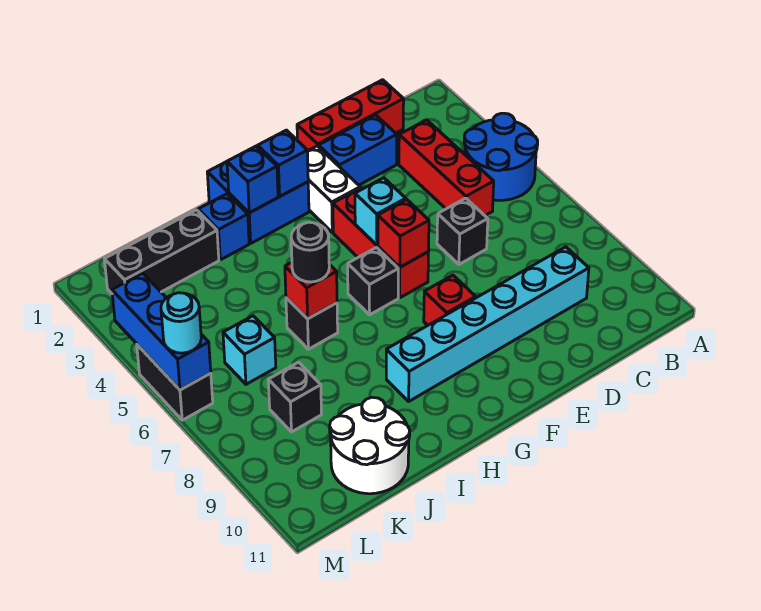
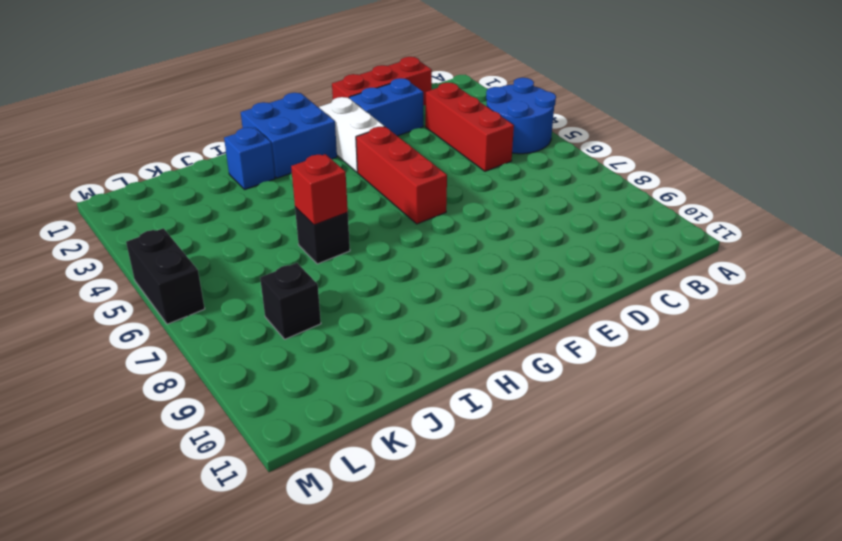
none -> cyan brick C9:H9 level 1
none -> black brick D6 level 1
none -> red brick F8 level 1

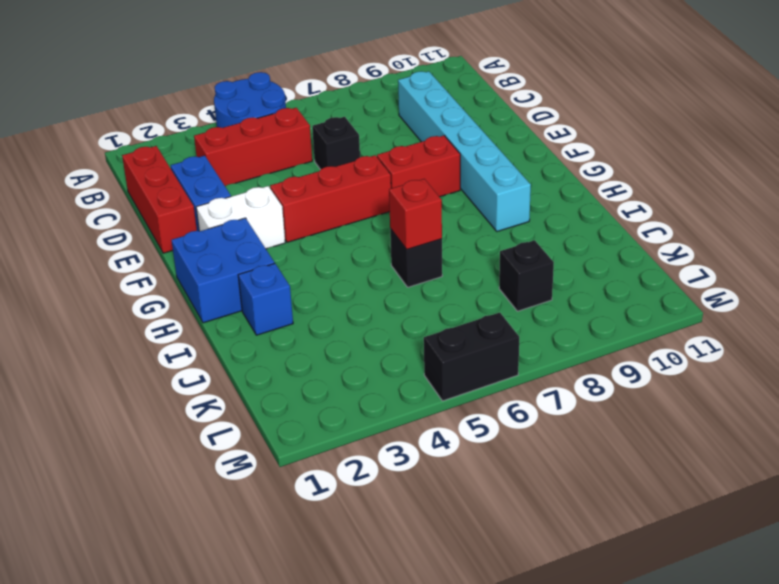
red brick F7:F8 level 1 -> red brick F8 level 1
none -> black brick G6 level 1
none -> black brick J2:L2 level 1
none -> white round brick J10:K11 level 1

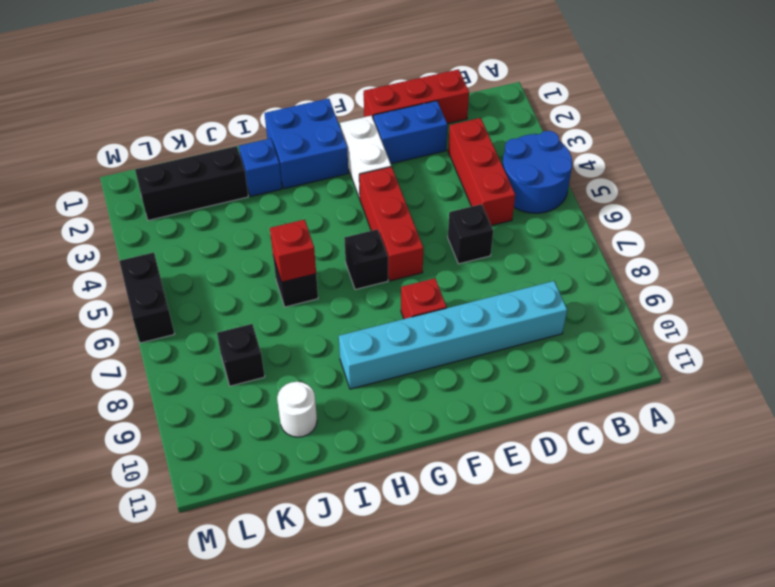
white round brick J10 level 1 -> white round brick J10:K11 level 1
none -> cyan brick K6 level 1
none -> cyan brick F5 level 2
none -> red brick F6 level 2

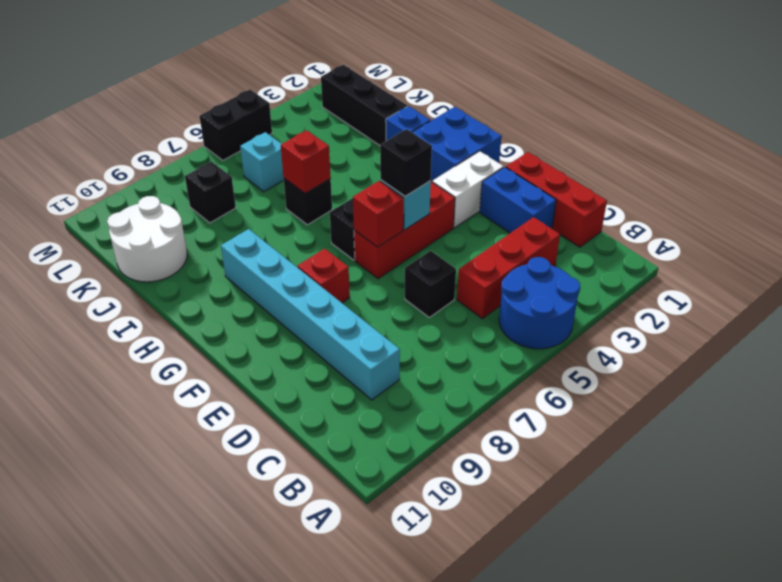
black brick F5 level 3 -> none
none -> blue brick G2 level 2
none -> blue brick H2 level 2
none -> blue brick M4:M6 level 2

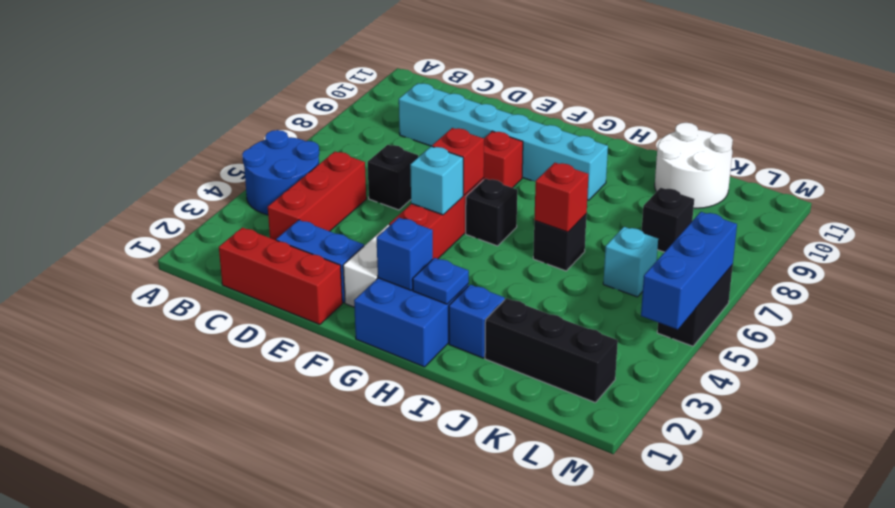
blue plate H2 level 2 -> blue brick H2 level 2
none -> black round brick I6 level 3
none -> cyan round brick M6 level 3

